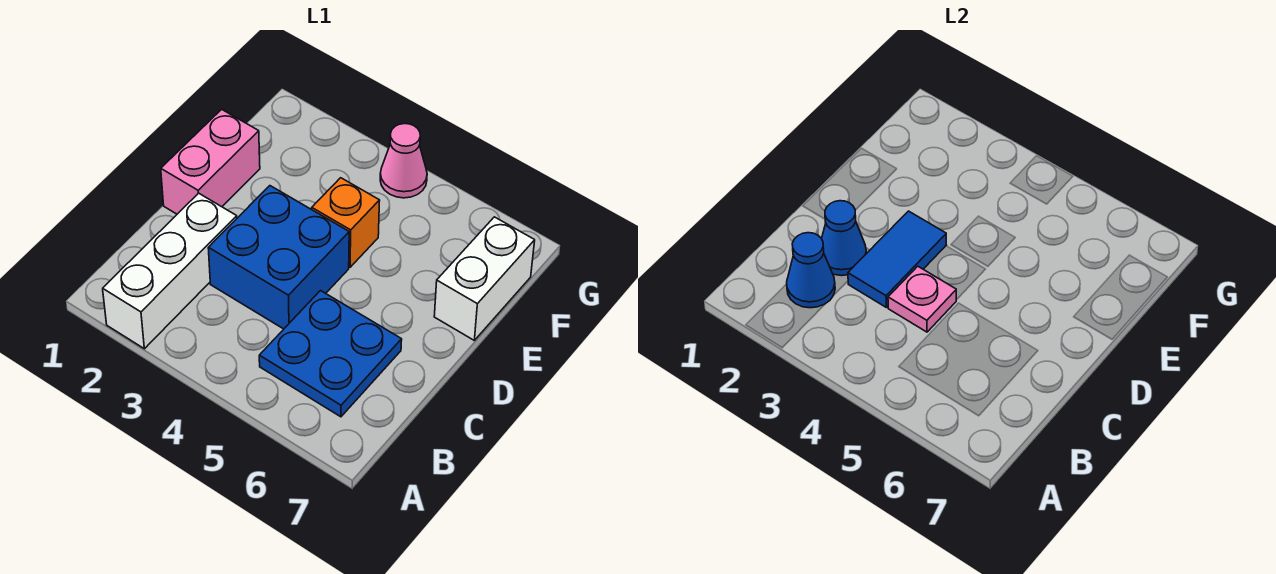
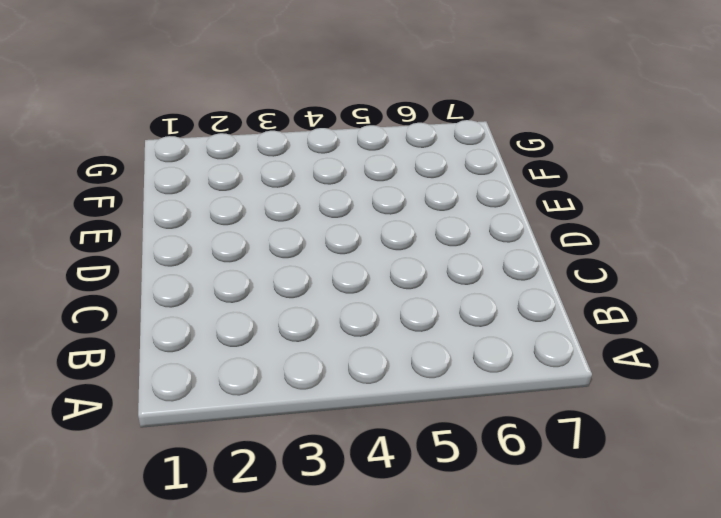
none -> white brick A2:C2 level 1
none -> blue plate B5:C6 level 1

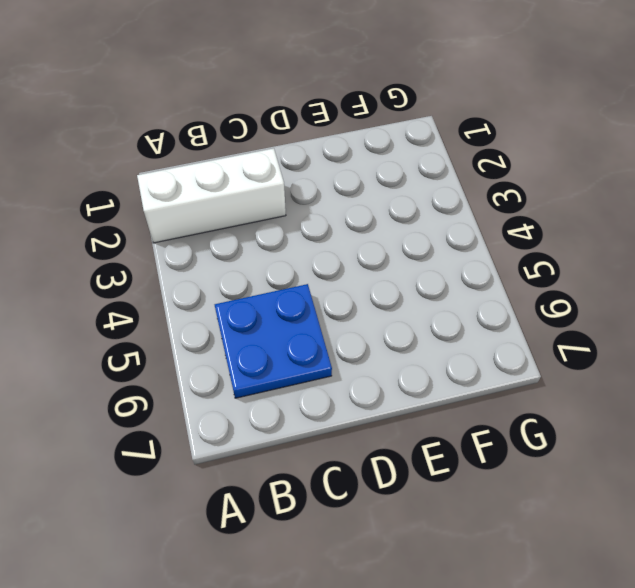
none -> blue brick C3:D4 level 1
none -> pink brick D1:E1 level 1

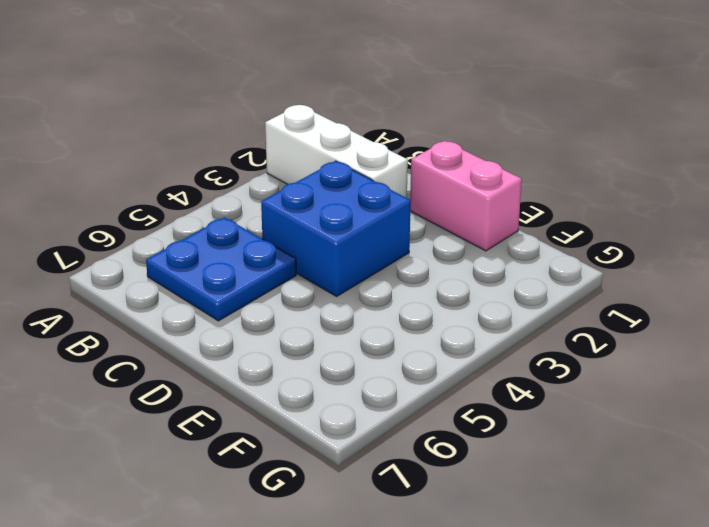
none -> orange brick E4 level 1
none -> white brick E7:F7 level 1

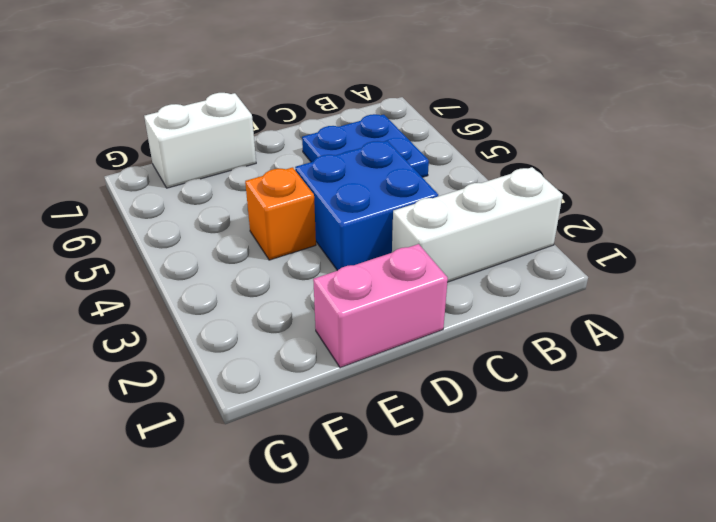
none -> pink cone G4 level 1
none -> blue cone B2 level 2

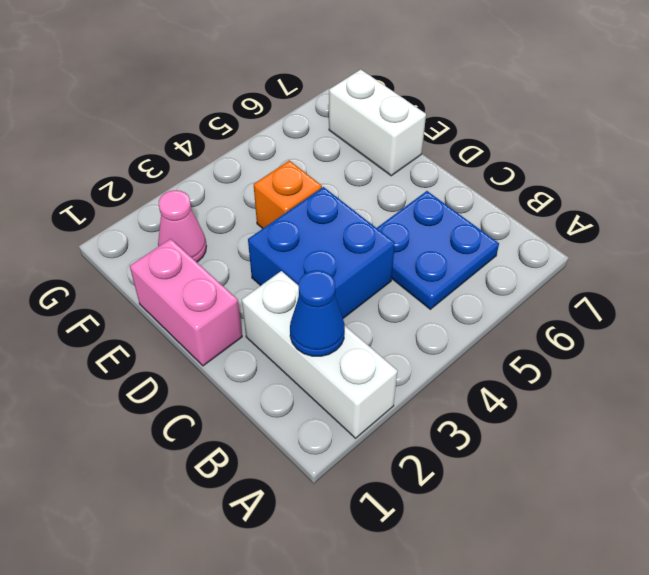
pink cone F2 level 1 -> pink cone G4 level 1
none -> blue cone C2 level 2
none -> blue tile C3:D3 level 2

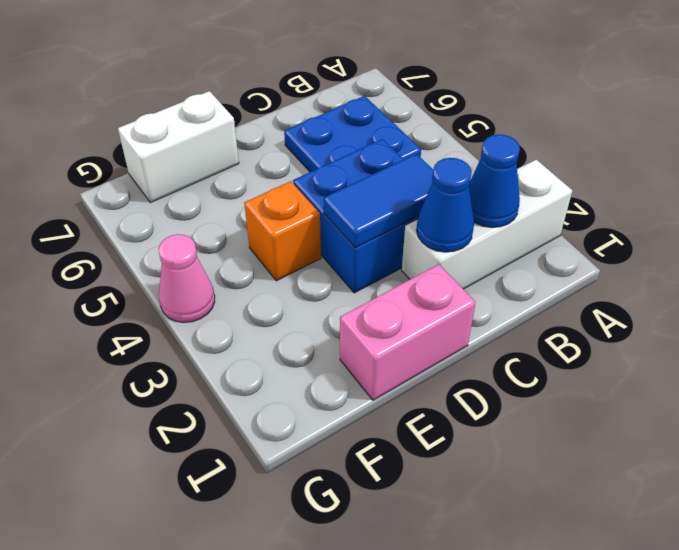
none -> pink plate C4 level 2

